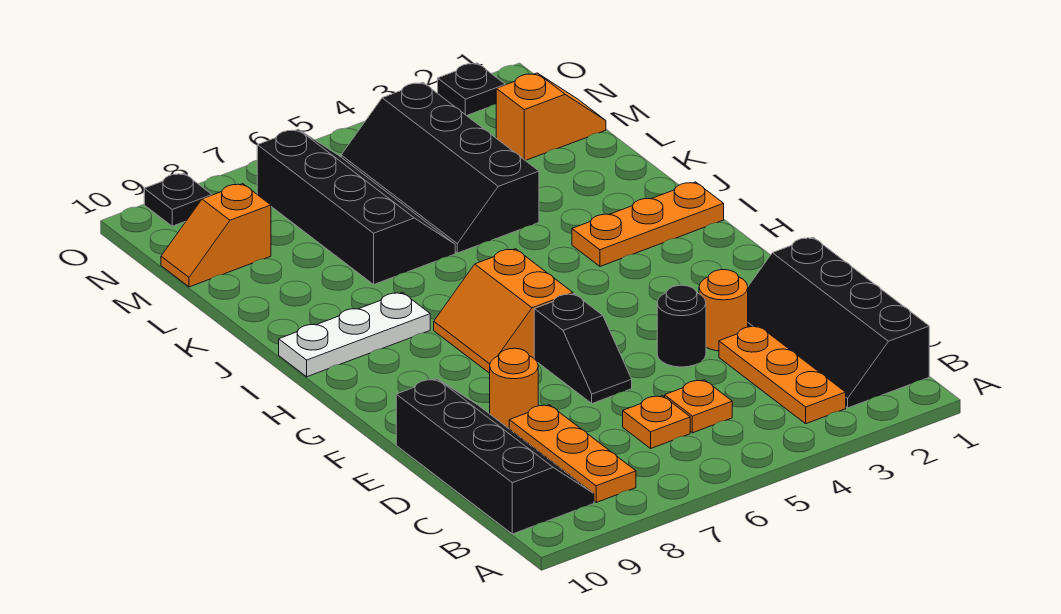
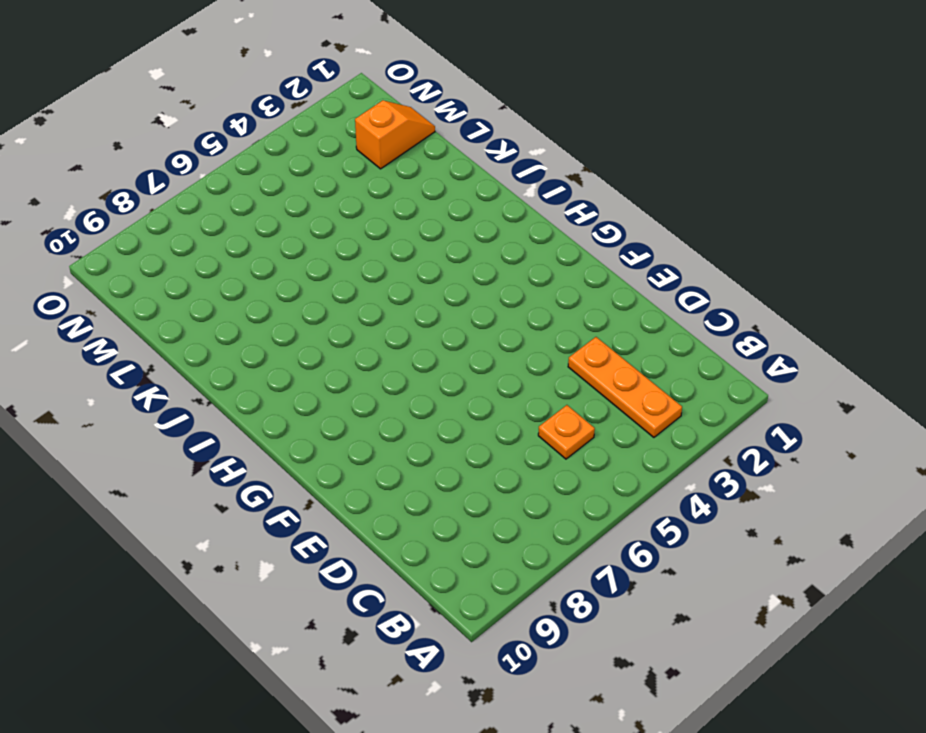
none -> black slope B1:E2 level 1 top 1
none -> orange plate B8:D8 level 1
none -> black slope B9:E10 level 1 top 10

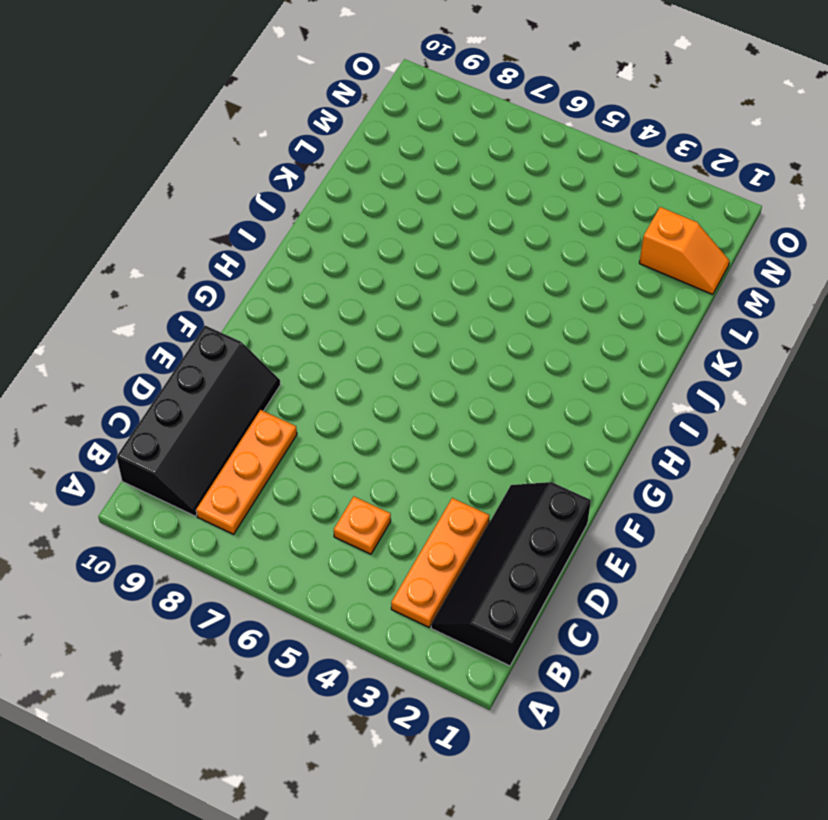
none -> orange plate C6 level 1
none -> orange round brick E3 level 1
none -> black round brick E4 level 1

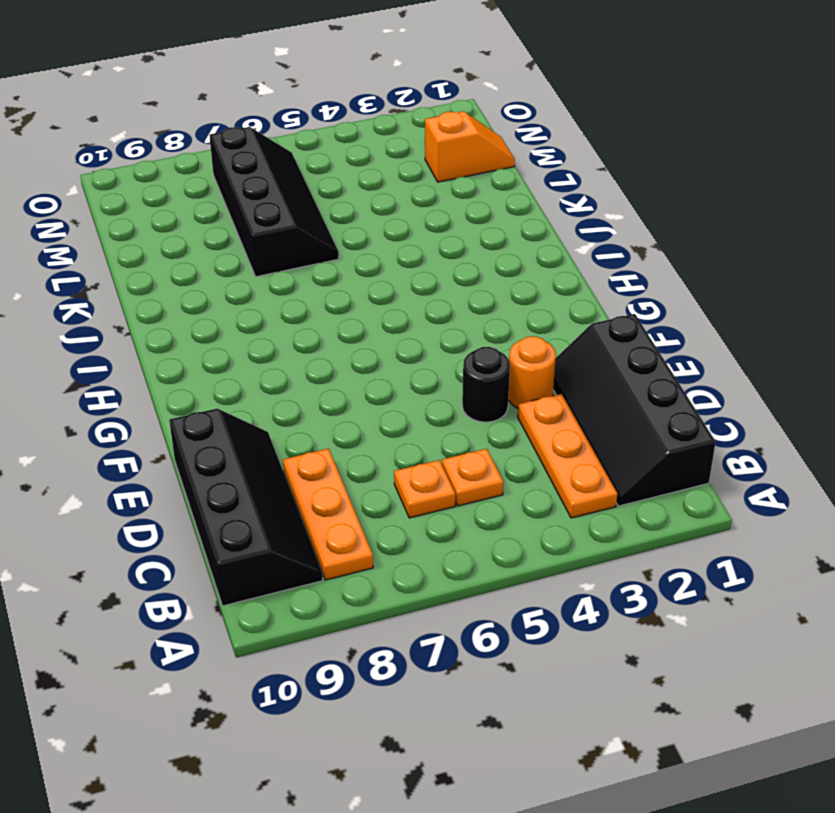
none -> black slope E6:F6 level 1 top F
none -> orange round brick E8 level 1
none -> orange slope G6:H7 level 1 top 6

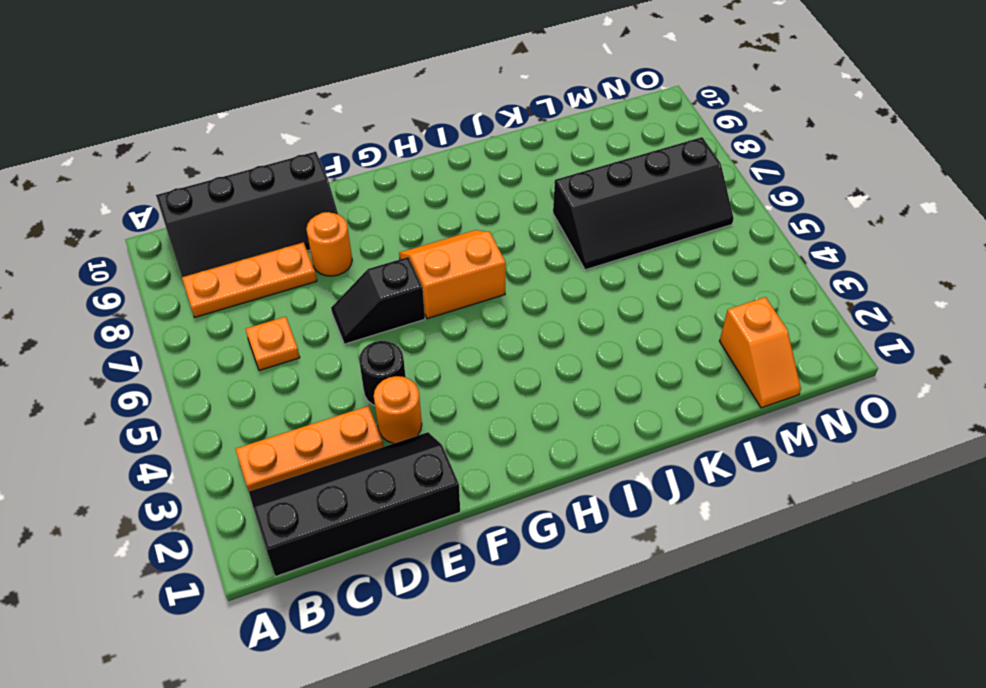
none -> orange plate C5 level 1
none -> orange plate I1:I3 level 1
none -> white plate I8:I10 level 1

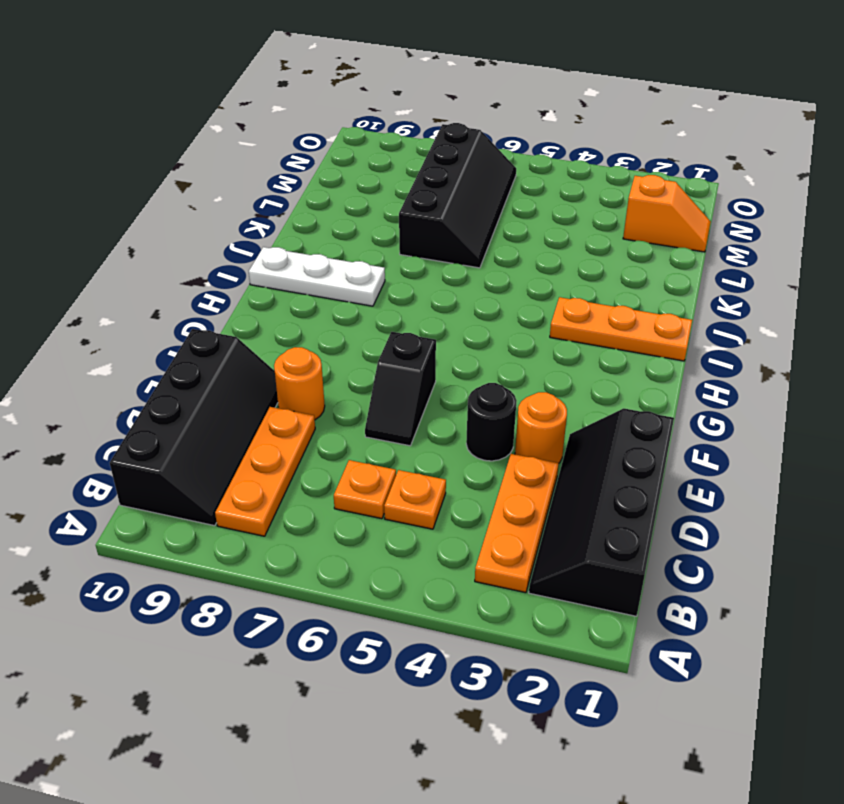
none -> orange slope G6:H7 level 1 top 6
none -> black slope K4:N5 level 1 top 4
none -> orange slope M9:M10 level 1 top 9

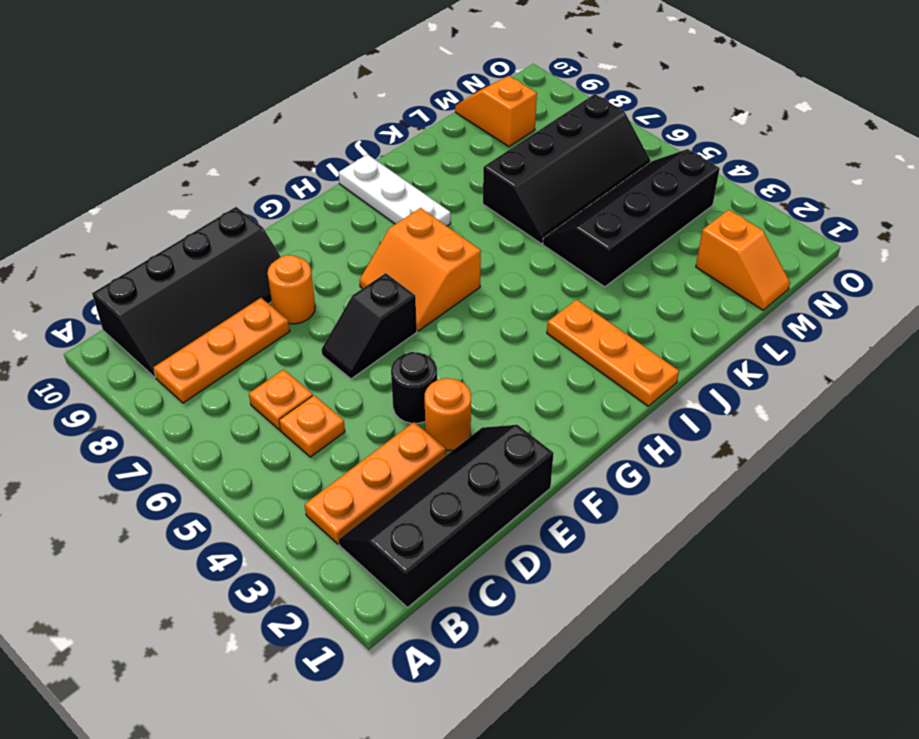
orange slope G6:H7 level 1 top H -> orange slope G6:H7 level 1 top 6
none -> black plate O2 level 1
none -> black plate O9 level 1

